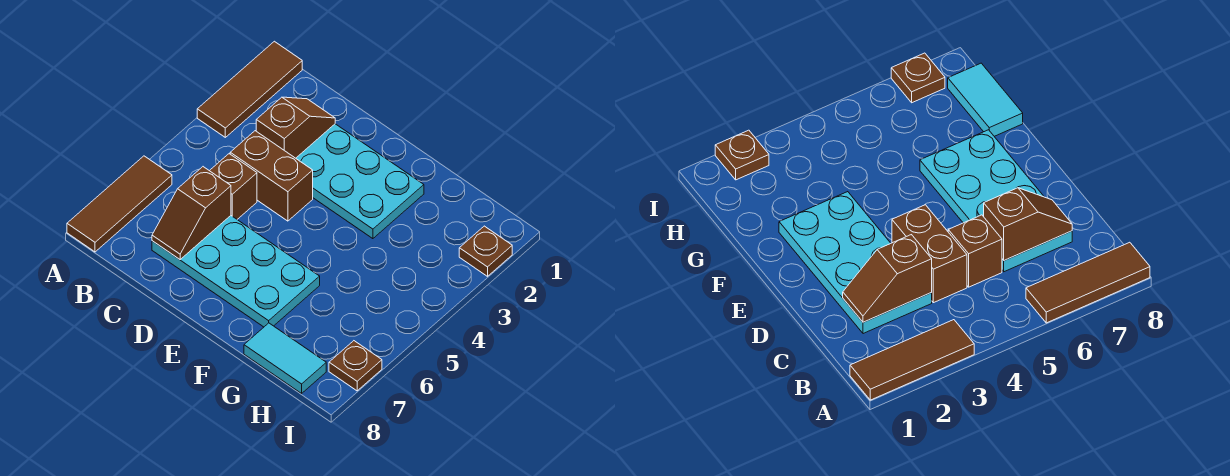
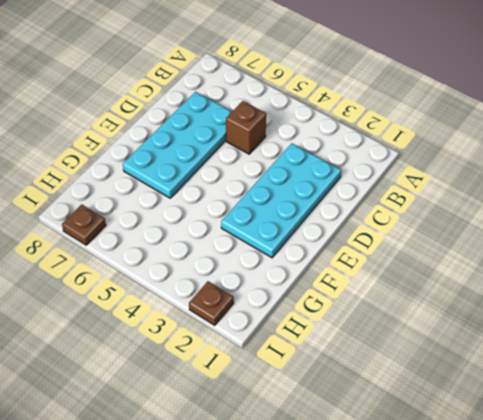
none -> brown tile A1:A3 level 1
none -> brown tile A6:A8 level 1

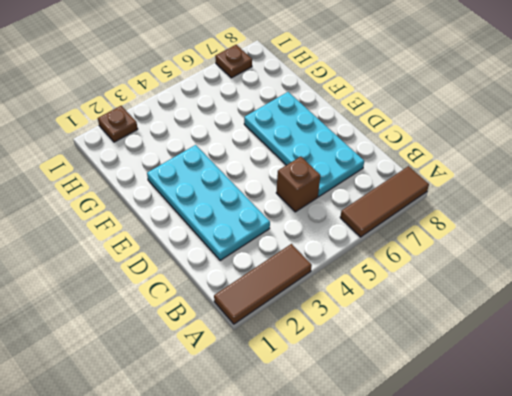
none -> brown brick C4:D4 level 1
none -> cyan tile G8:H8 level 1

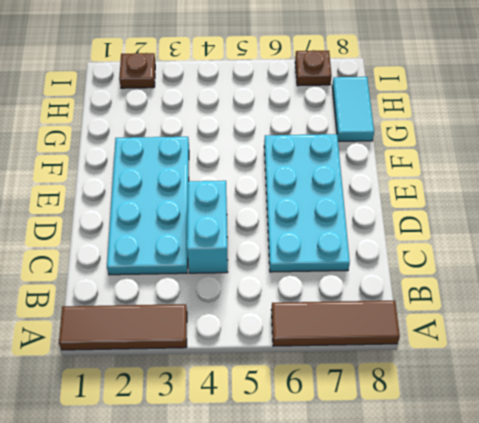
cyan brick C4:D4 level 1 -> brown brick C4:D4 level 1
none -> brown brick C5 level 1
none -> brown slope C2:C3 level 2 top 3

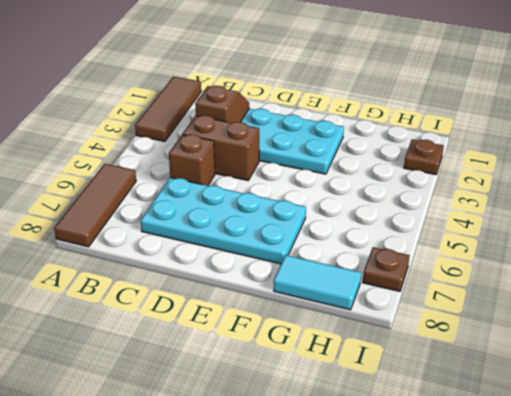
none -> brown slope C6:C7 level 2 top 6

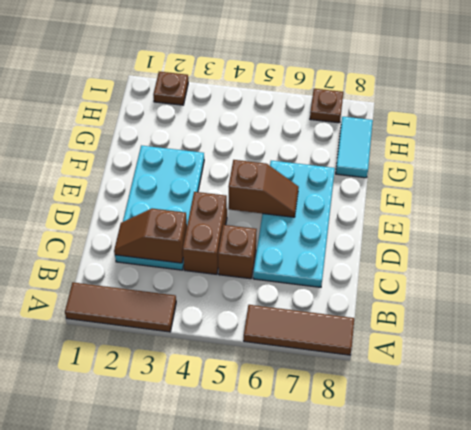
brown slope E5:E6 level 2 top 5 -> brown slope C6:C7 level 2 top 6

